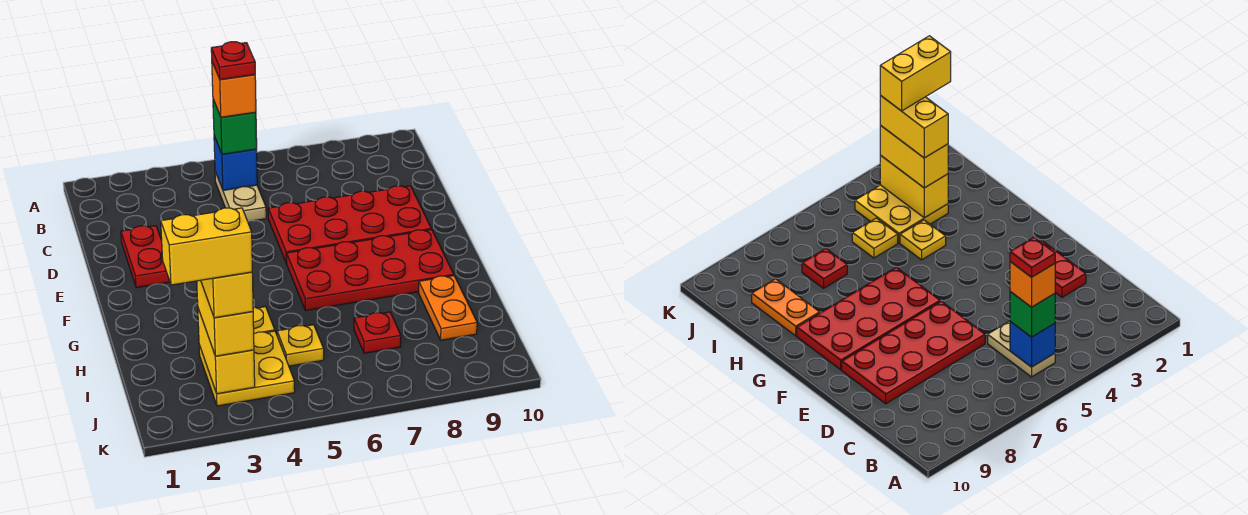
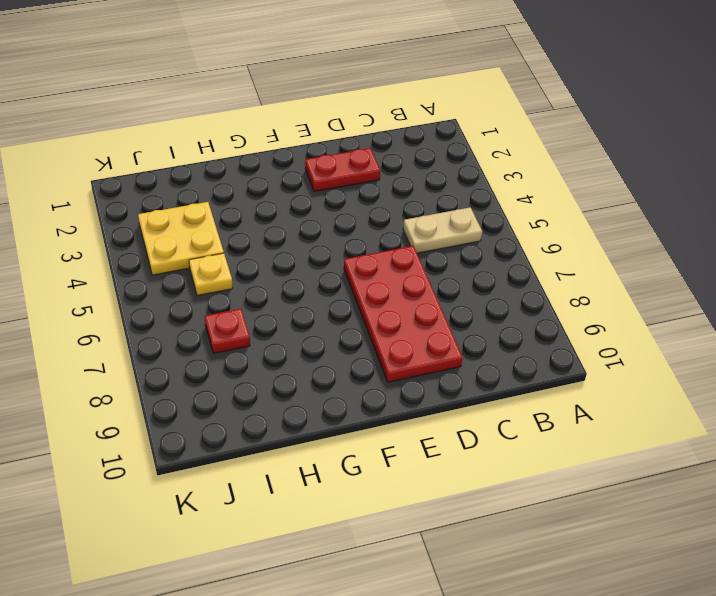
none -> red plate F6:G9 level 1
none -> yellow plate H4 level 1
none -> orange plate H9:I9 level 1

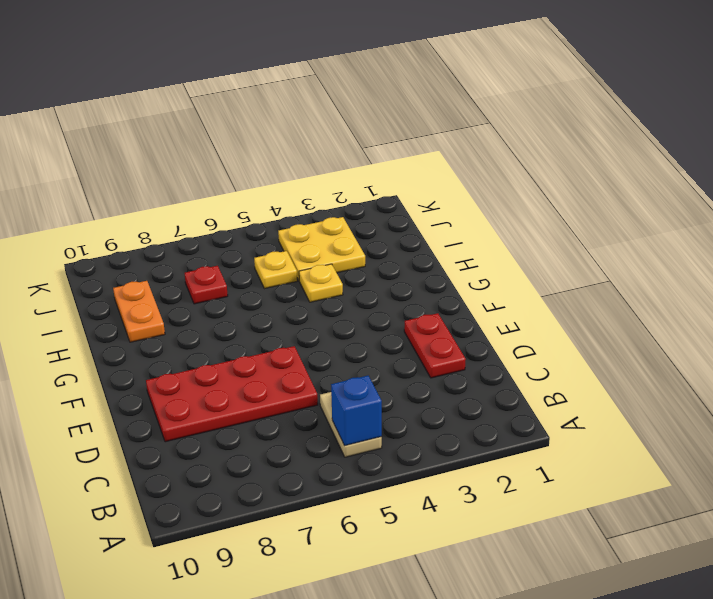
none -> red plate F6:G9 level 1
none -> yellow brick I3:J3 level 2
none -> green brick B5 level 3

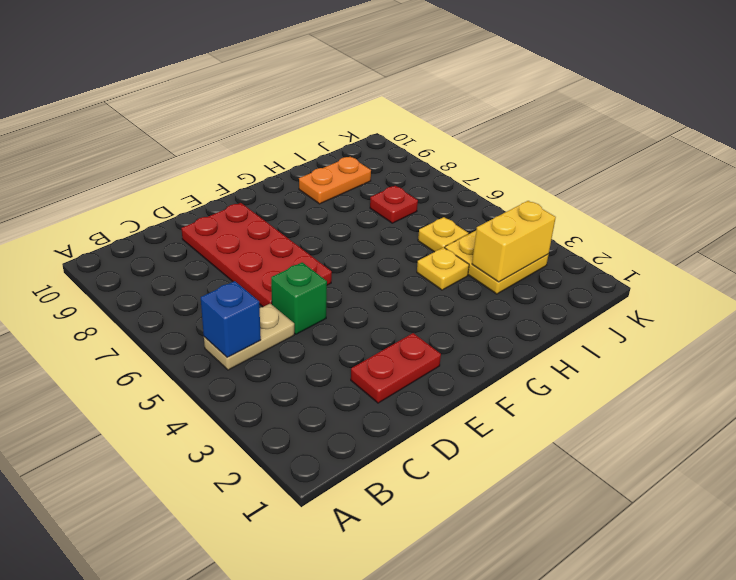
green brick D5 level 1 -> green brick B5 level 3
none -> red plate F6:G9 level 1
none -> yellow brick I3:J3 level 3
none -> orange brick B5 level 4

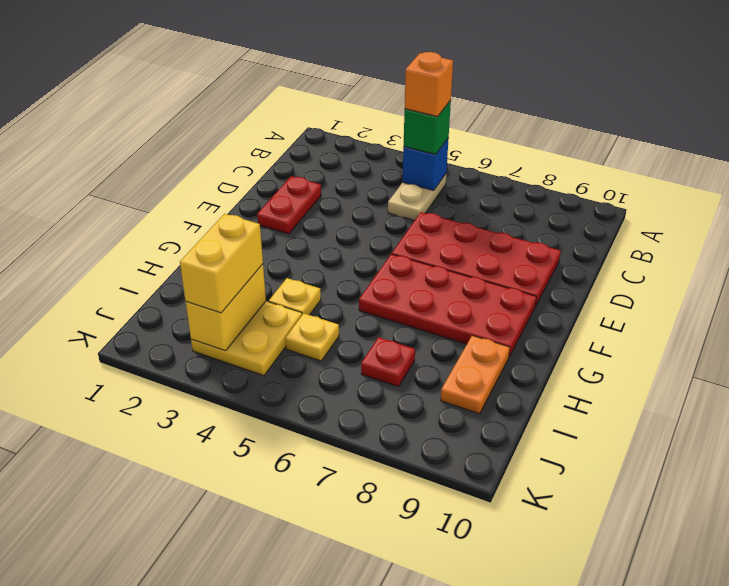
none -> yellow brick I3:J3 level 4
none -> red plate B5 level 5
none -> yellow brick J2:J3 level 5

